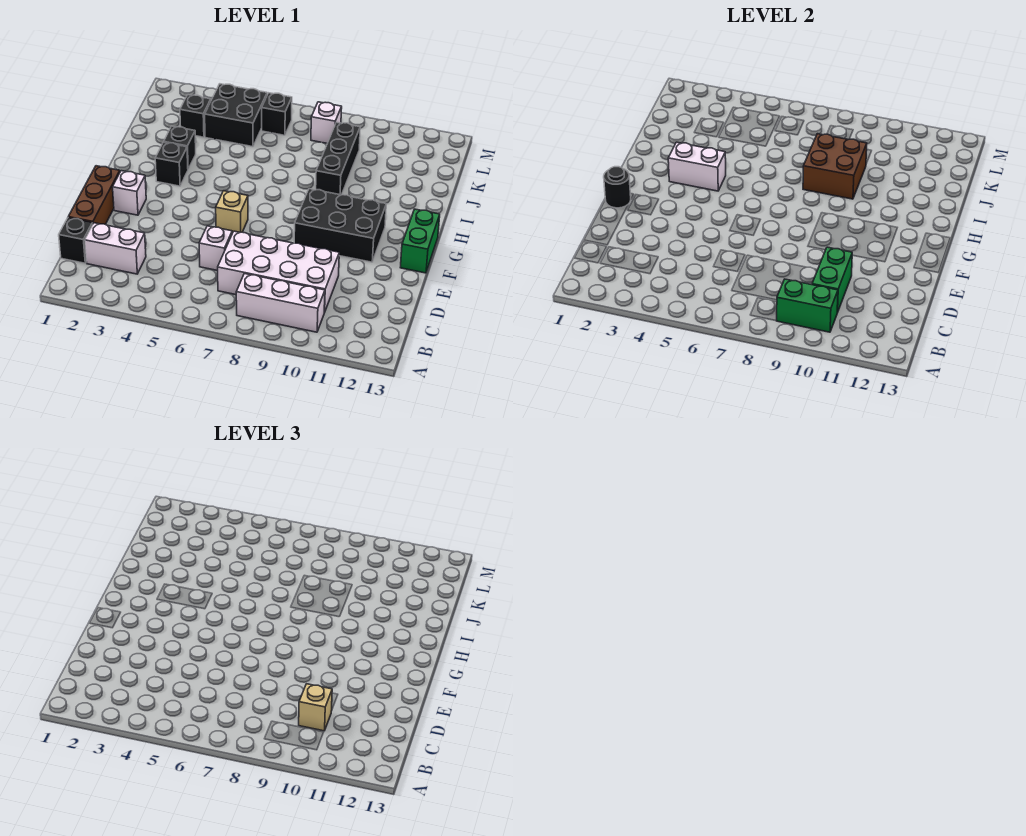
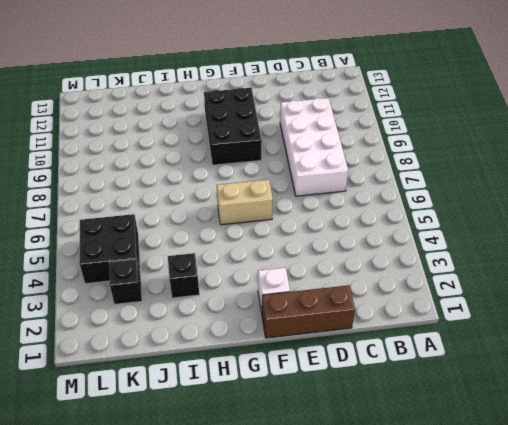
tan brick F6:G6 level 1 -> tan brick F6 level 1
none -> white brick B8:B10 level 1
none -> black brick C1 level 1
none -> white brick C2:C3 level 1

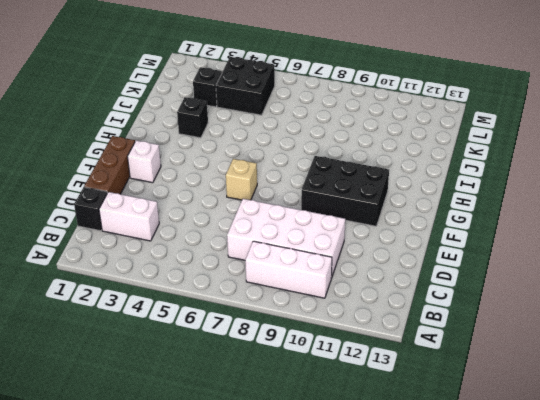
none -> white brick D6 level 1
none -> green brick F13:G13 level 1
none -> black brick H3 level 1

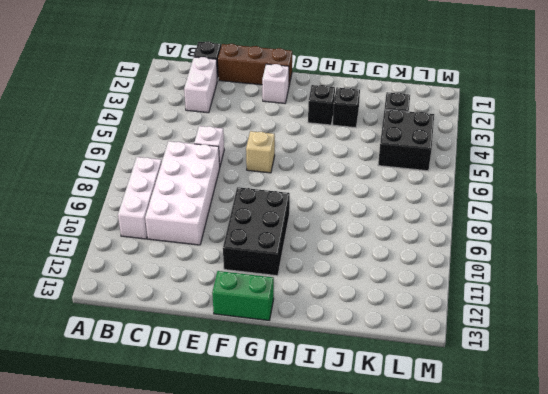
none -> black brick I9:K9 level 1
none -> black brick L6 level 1
none -> white brick L8 level 1

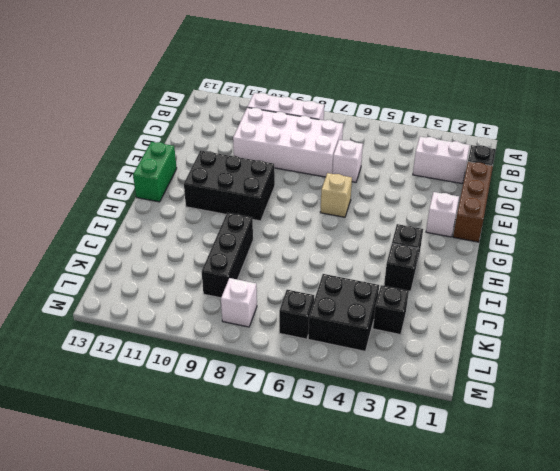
none -> green brick B9:B10 level 2
none -> green brick C10:D10 level 2
none -> black round brick F1 level 2

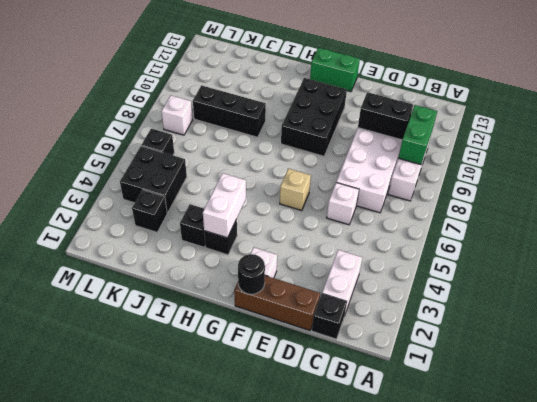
black brick C10:D10 level 2 -> green brick C10:D10 level 2
none -> brown brick I8:J9 level 2
none -> tan brick C10 level 3

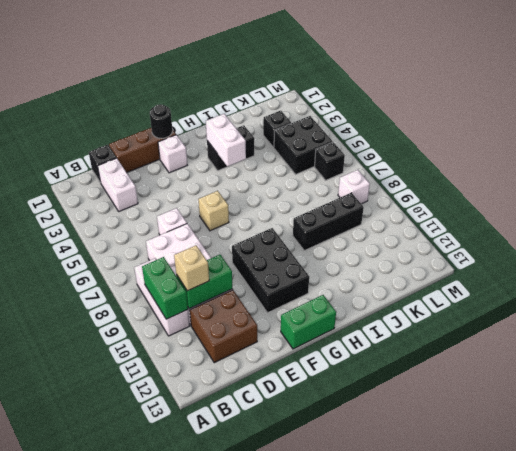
brown brick C11:D12 level 1 -> brown brick I8:J9 level 2

